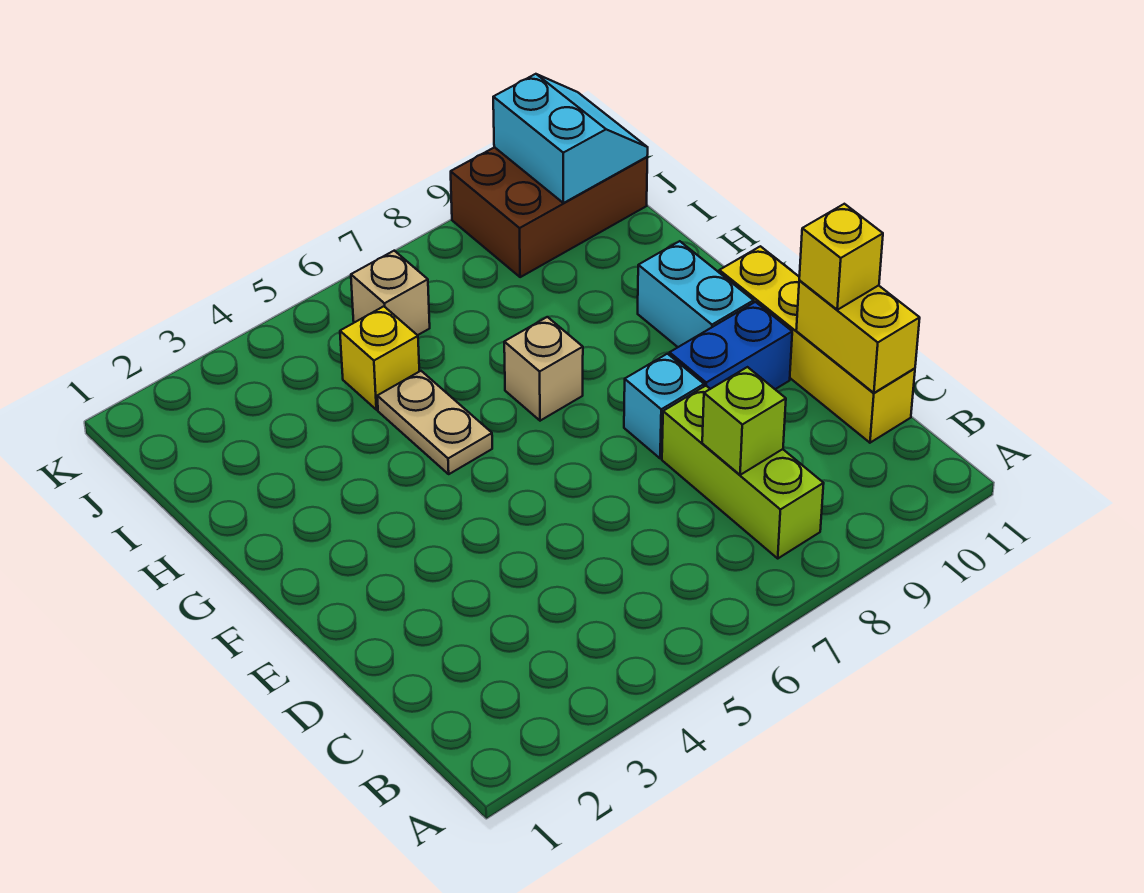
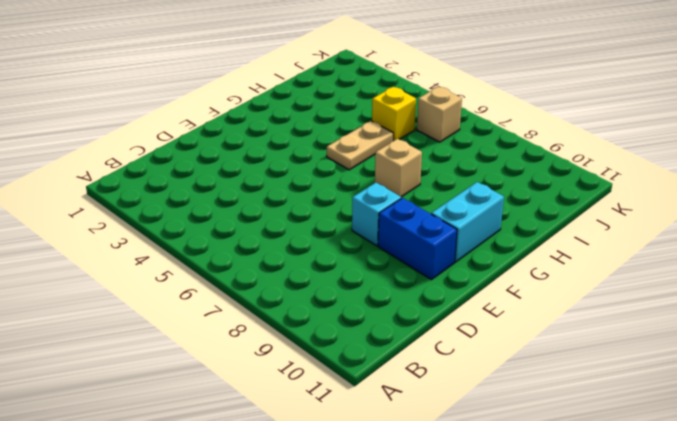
none -> lime brick B8:D8 level 1
none -> yellow brick C11:F11 level 1
none -> brown brick J9:K11 level 1

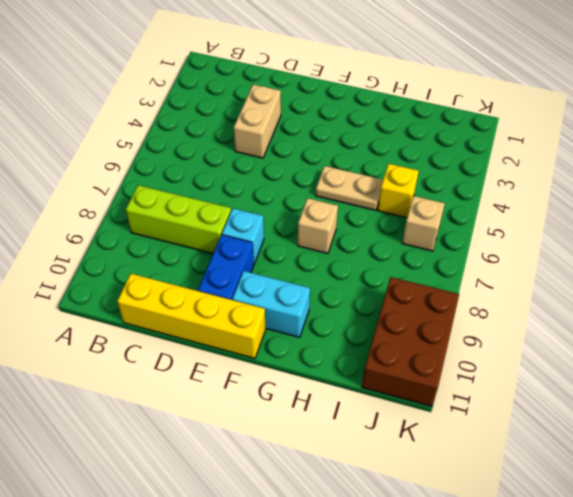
tan brick D3:D4 level 1 -> none
none -> lime brick C8 level 2
none -> yellow brick C11:D11 level 2
none -> cyan slope J10:K11 level 2 top 10

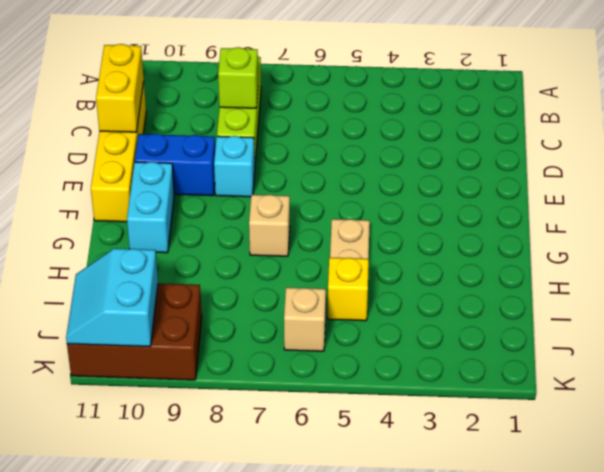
none -> yellow brick D11 level 3

